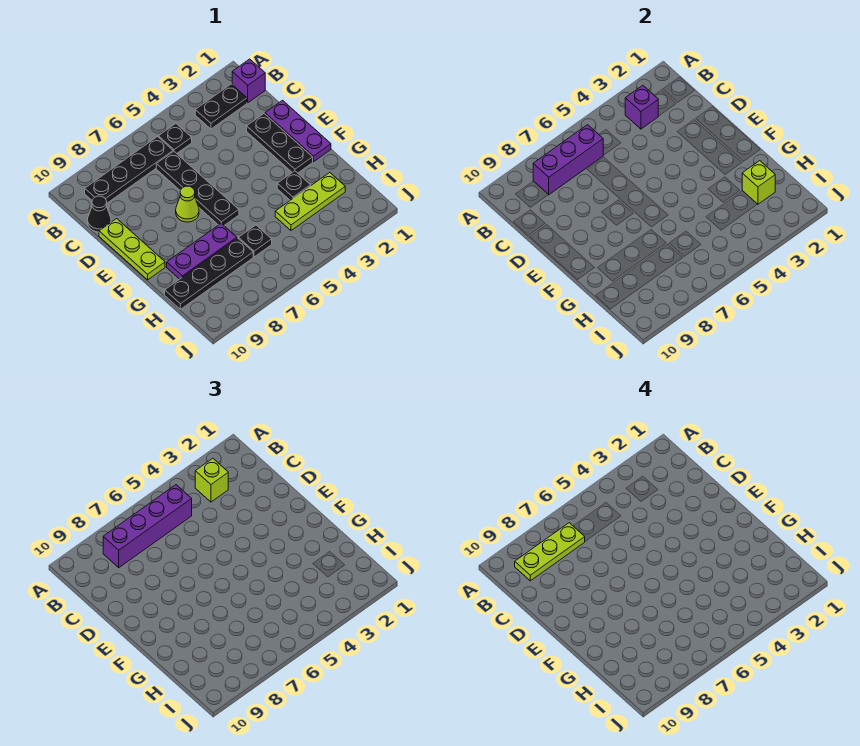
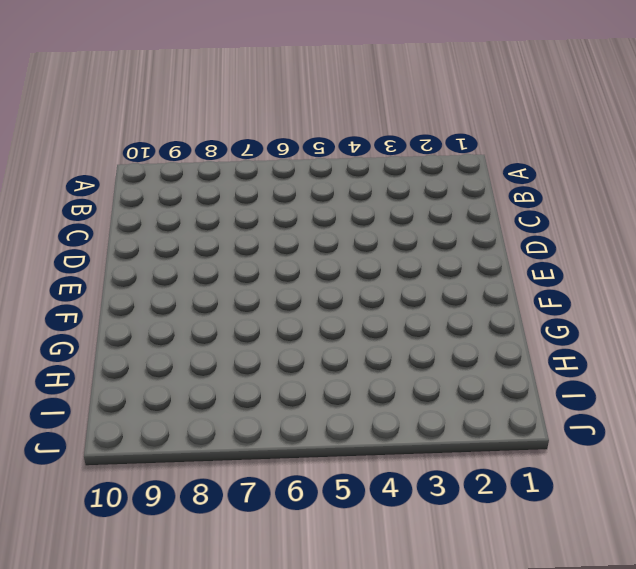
none -> purple brick B1 level 1
none -> black plate B2:B3 level 1
none -> black plate B5 level 1

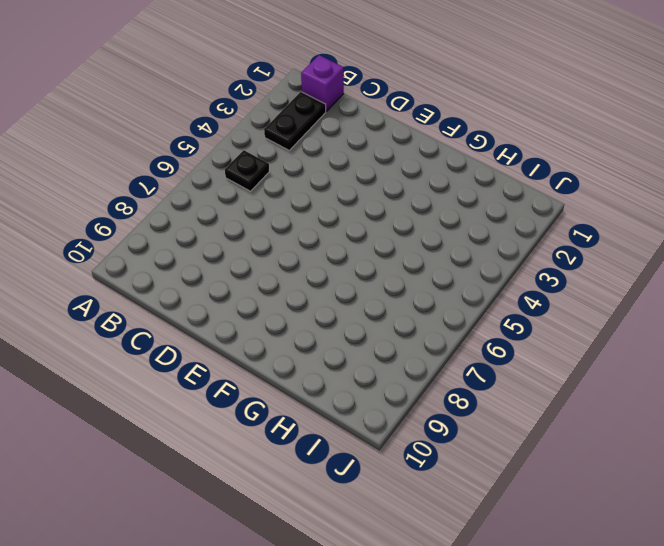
none -> black plate B6:B9 level 1
none -> black plate C6:F6 level 1
none -> black cone C10 level 1

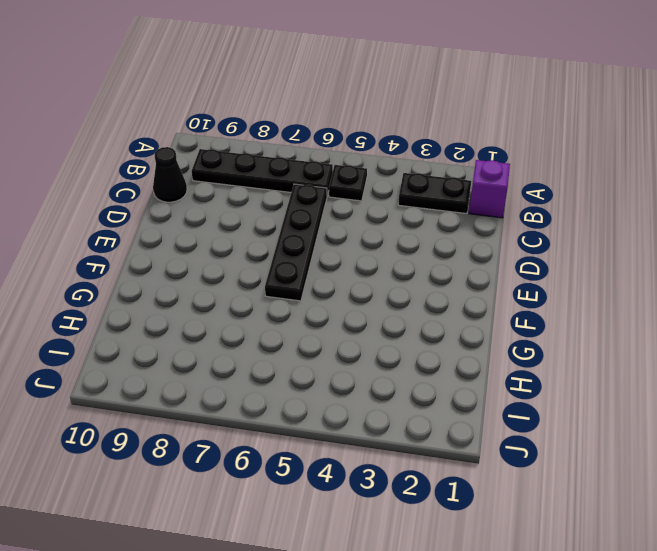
none -> purple plate D1:F1 level 1
none -> black plate D2:F2 level 1
none -> lime plate D10:F10 level 1

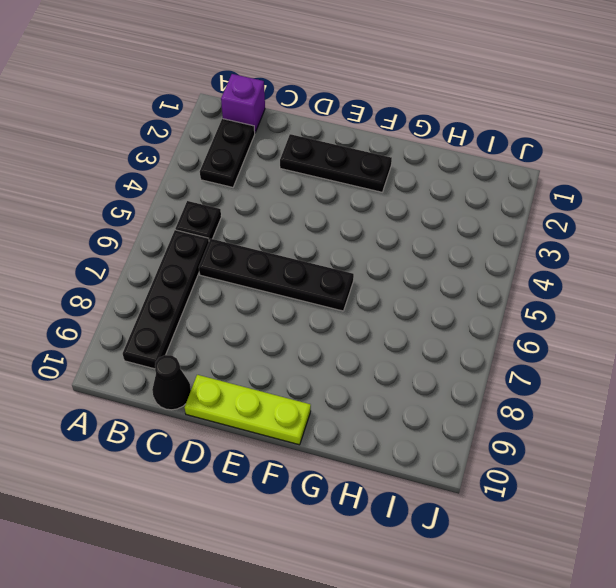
none -> purple plate D1:F1 level 1
none -> lime cone E7 level 1
none -> black plate G3 level 1

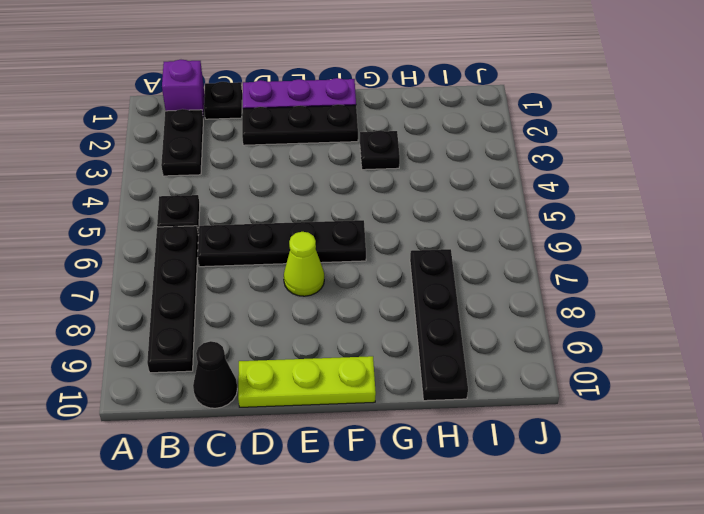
black plate C1 level 1 -> black plate H6 level 1
none -> purple plate G7:G9 level 1
none -> lime plate H2:H4 level 1
none -> purple brick B3 level 2

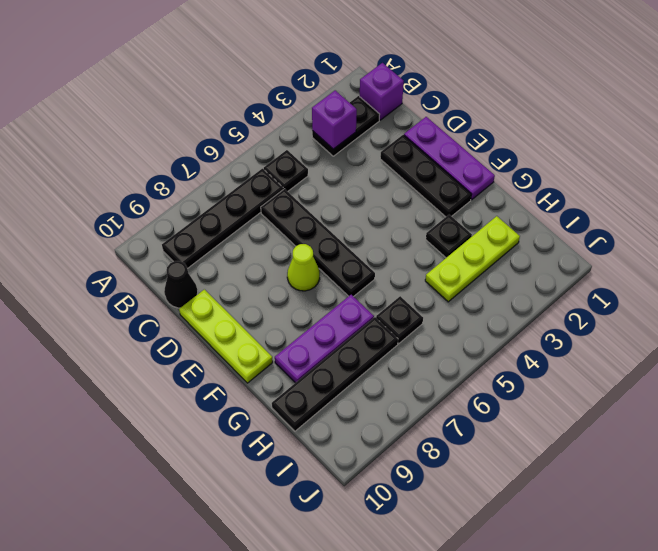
none -> purple brick B6:B8 level 2
none -> lime brick H2 level 2
none -> lime brick B3 level 3

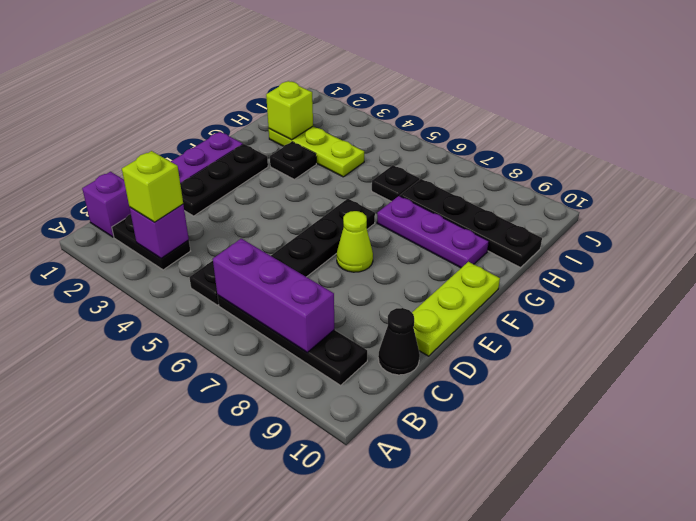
none -> purple brick B5:B8 level 3
none -> lime plate B7:B9 level 4

